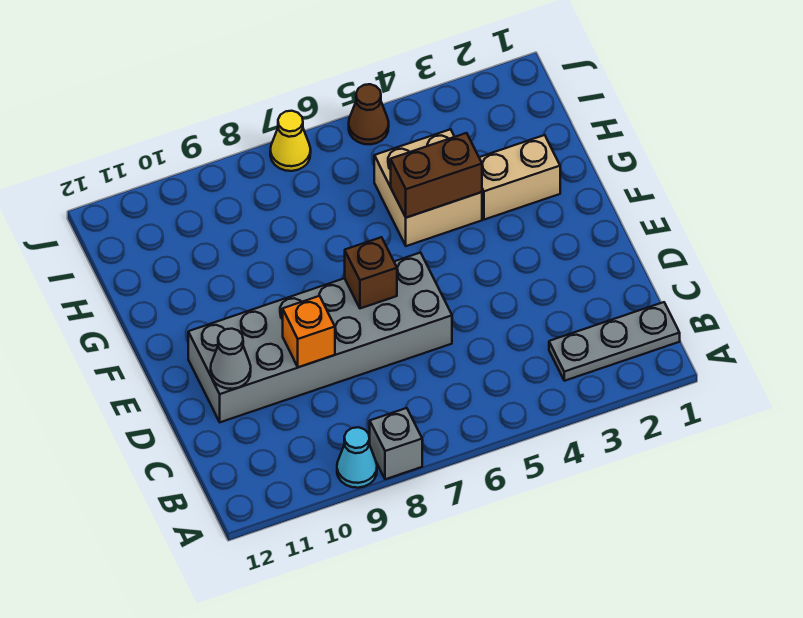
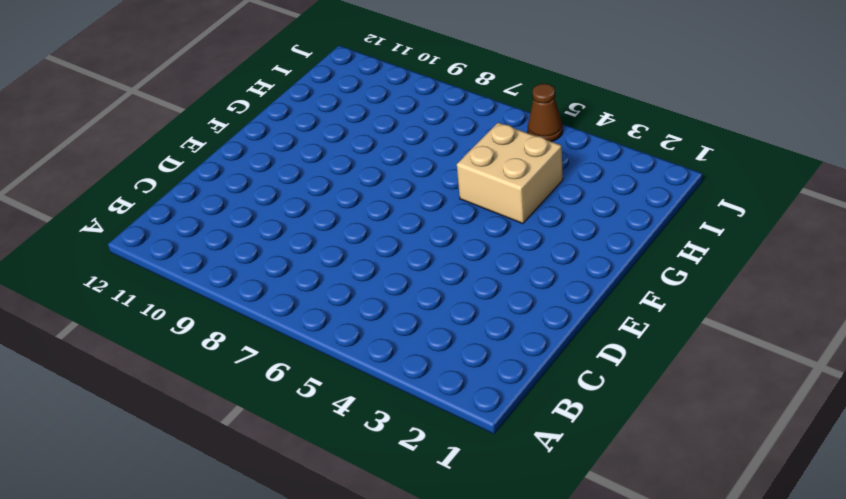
none -> grey brick A8 level 1
none -> cyan cone A9 level 1
none -> grey plate B1:B3 level 1

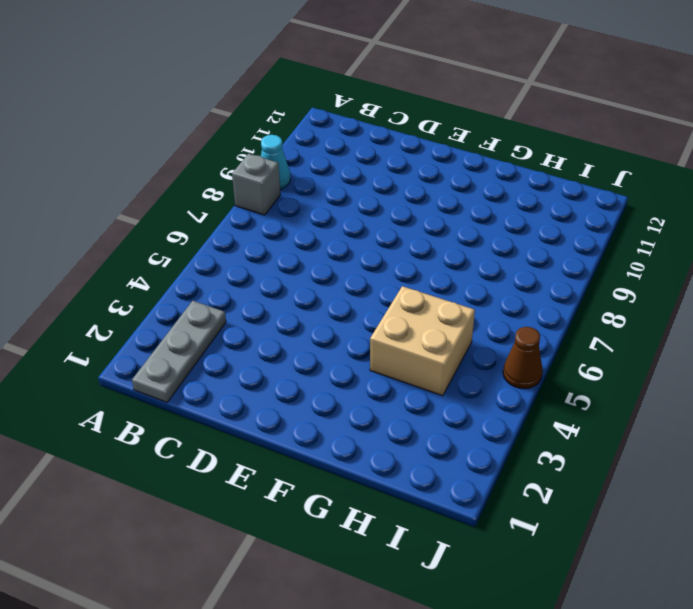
none -> grey brick D6:E11 level 1
none -> tan brick G2:G3 level 1
none -> yellow cone J7 level 1

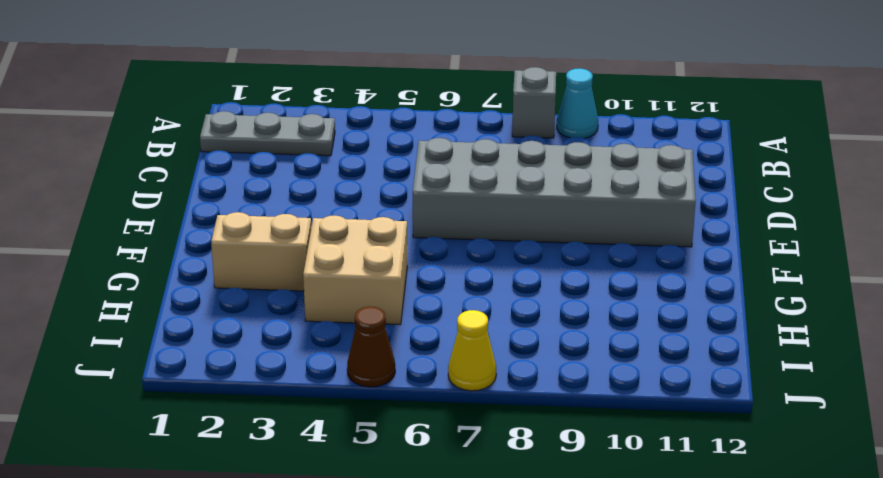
none -> orange brick D9 level 2
none -> grey cone D11 level 2
none -> brown brick E7 level 2

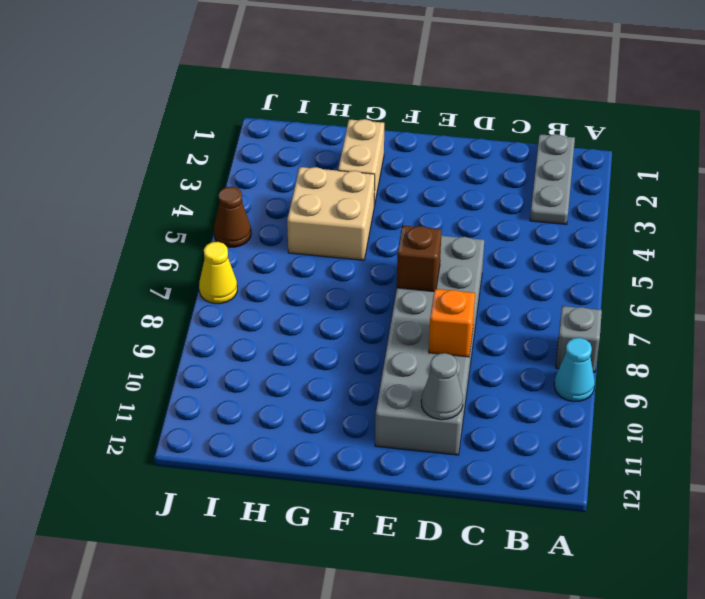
none -> brown brick G4:G5 level 2

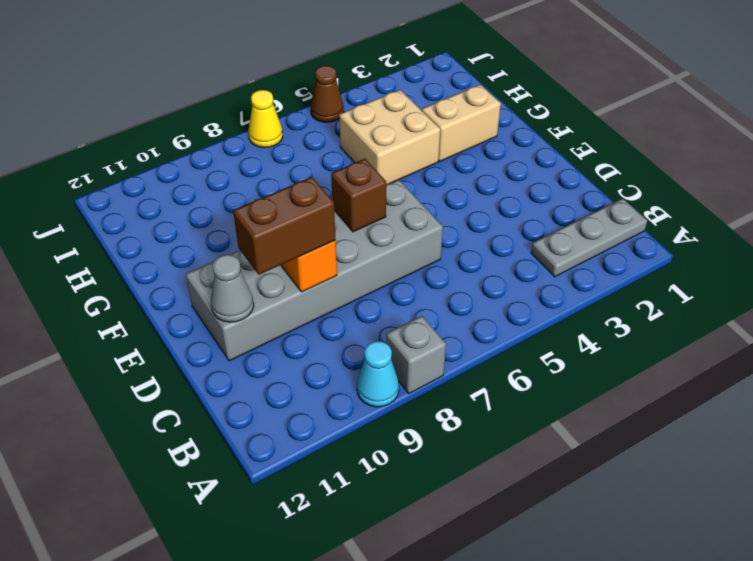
brown brick D9:D10 level 3 -> brown brick G4:G5 level 2

